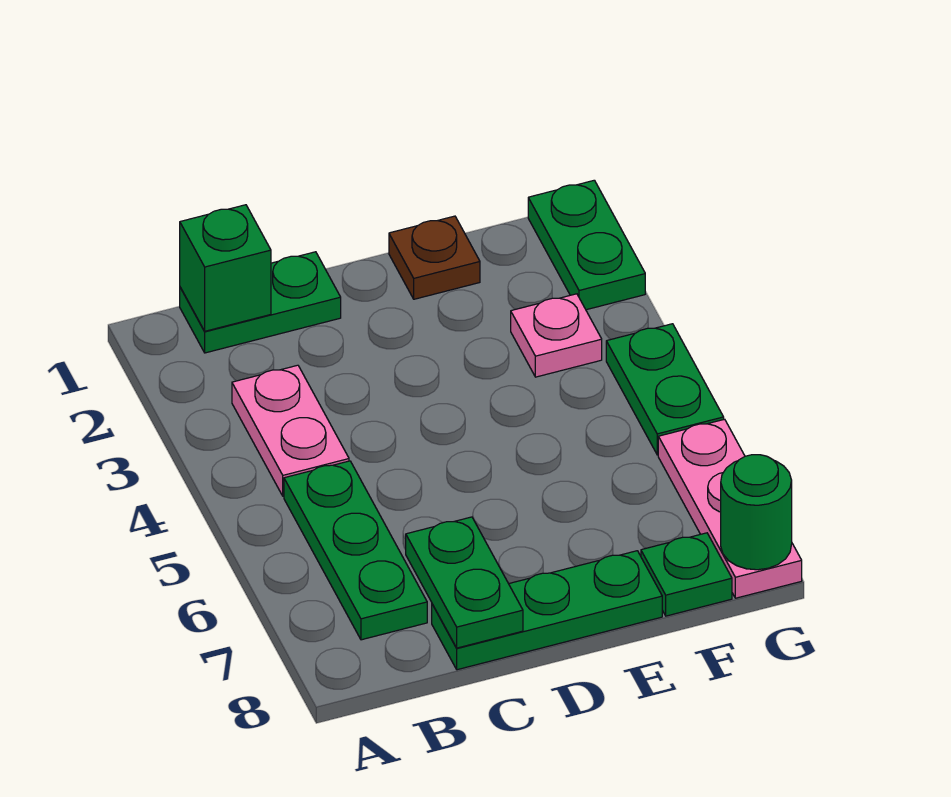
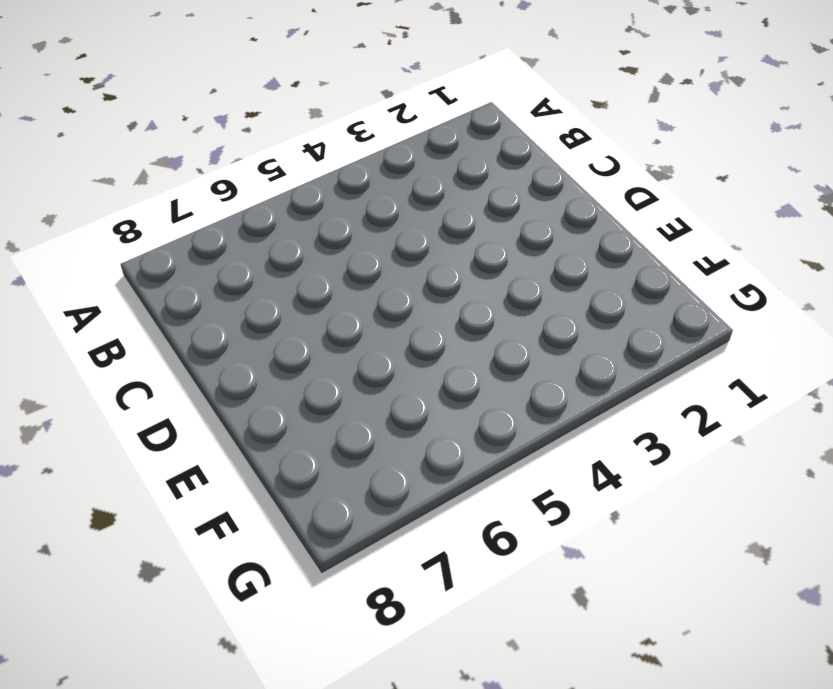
none -> green plate B1:C1 level 1
none -> pink plate B3:B4 level 1
none -> green plate B5:B7 level 1

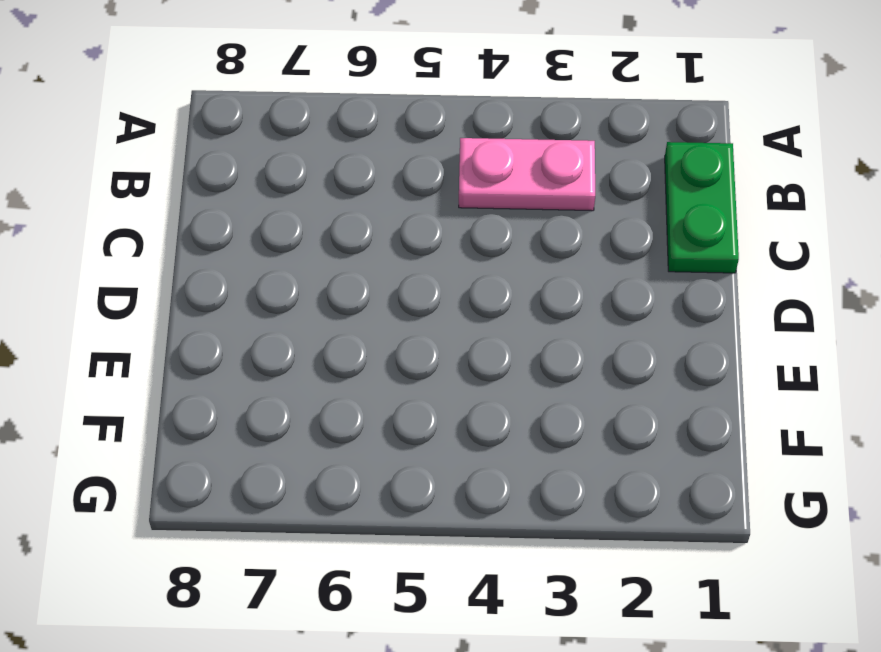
none -> green plate B5:B7 level 1
none -> green plate C8:E8 level 1
none -> brown plate E1 level 1

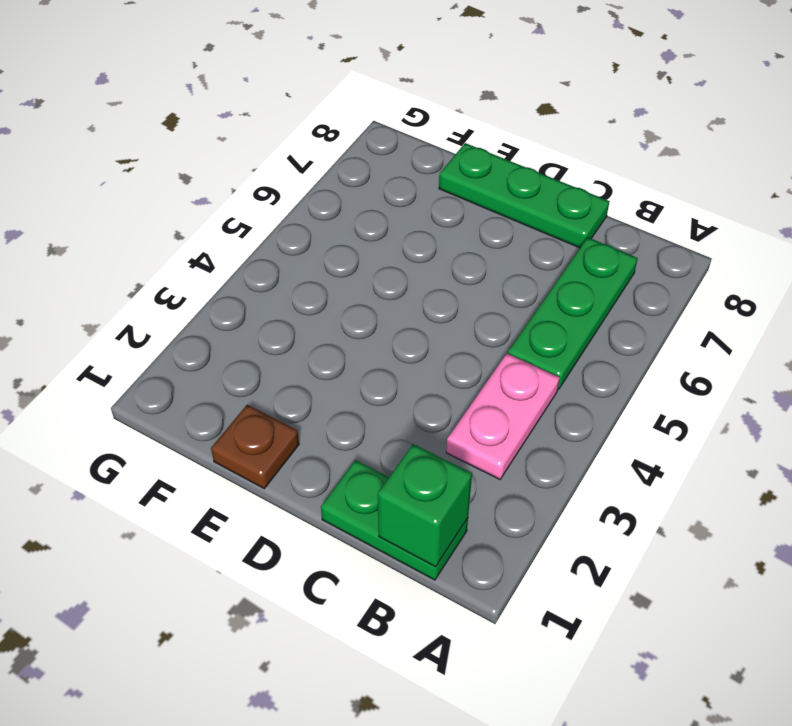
none -> pink plate F3 level 1
none -> green plate F8 level 1
none -> green plate G1:G2 level 1

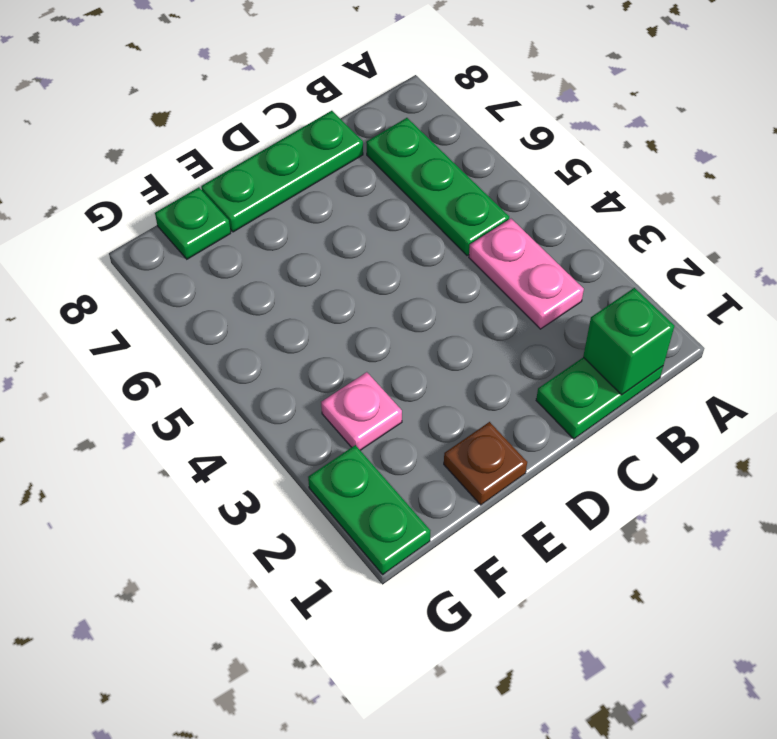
none -> green plate G4:G5 level 1
none -> pink plate G6:G8 level 1
none -> green plate C7:C8 level 2

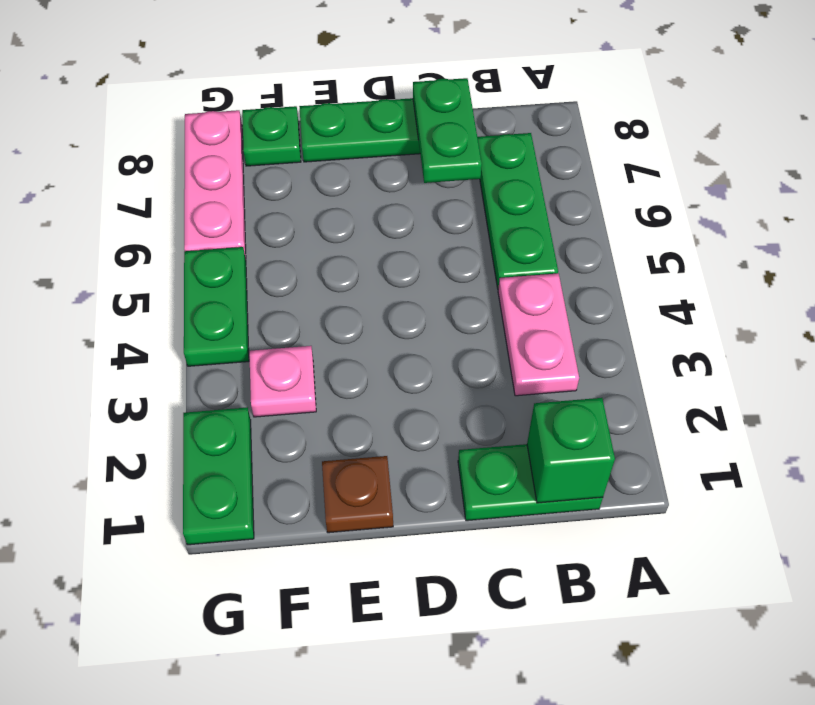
none -> green round brick G8 level 2

